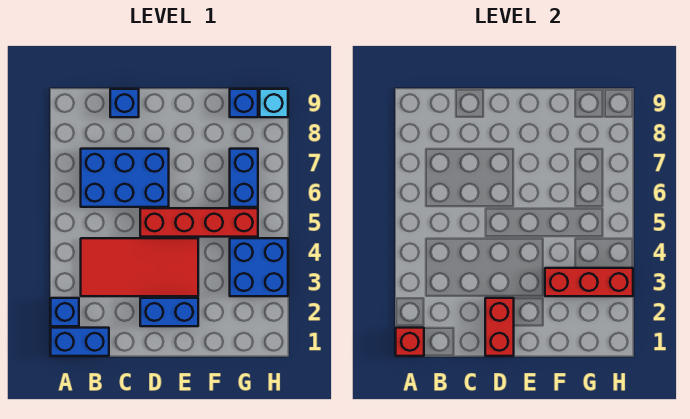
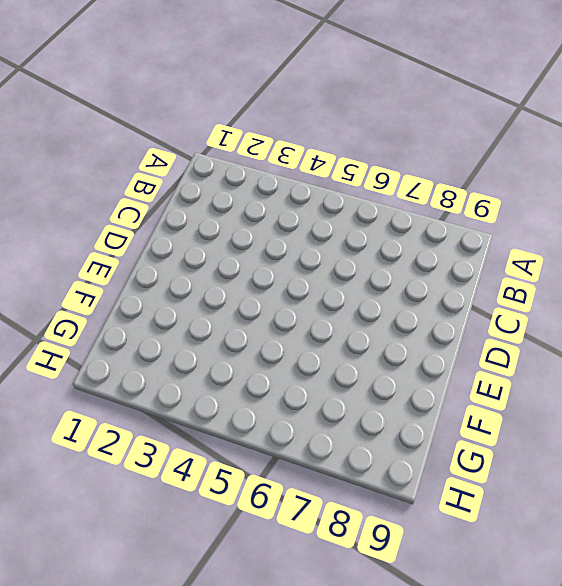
none -> blue brick A1:B1 level 1
none -> blue brick A2 level 1
none -> red tile B3:E4 level 1

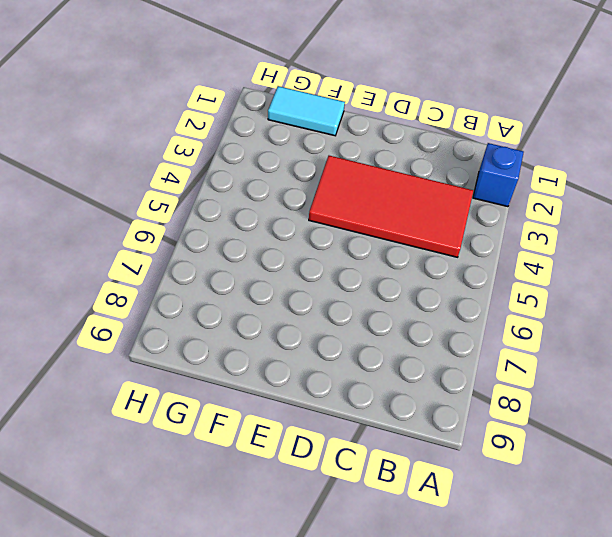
cyan tile F1:G1 level 1 -> none
none -> blue brick A1:B1 level 1
none -> blue brick B6:D7 level 1
none -> blue brick C9 level 1

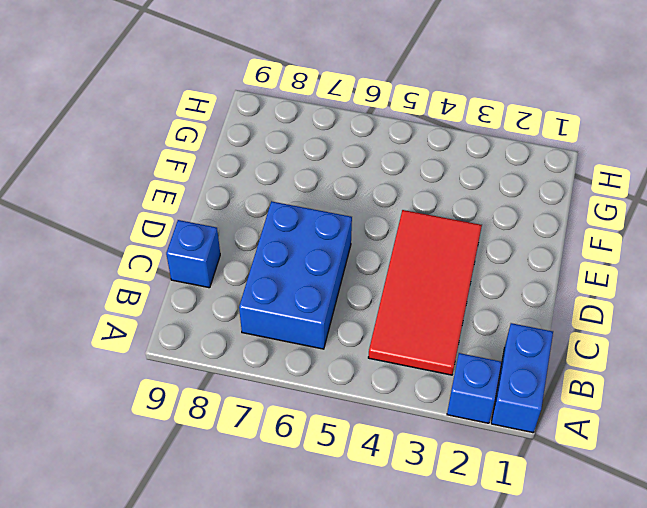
none -> blue brick D2:E2 level 1
none -> red brick D5:G5 level 1
none -> blue brick G3:H4 level 1

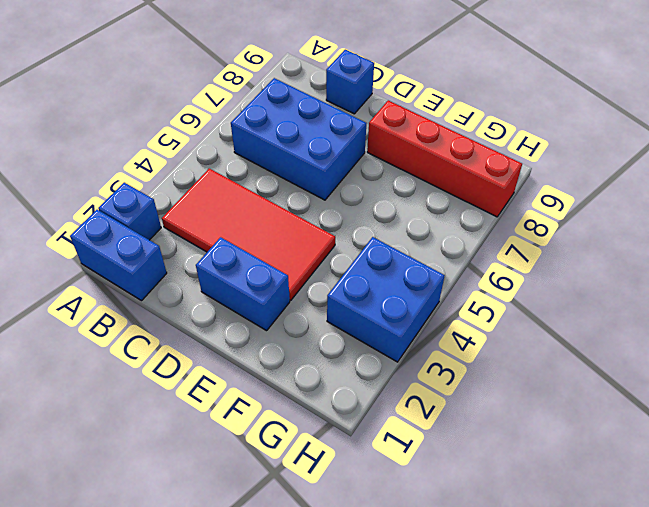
red brick E8:H8 level 1 -> red brick D5:G5 level 1
none -> blue brick G6:G7 level 1
none -> blue brick G9 level 1
none -> cyan brick H9 level 1

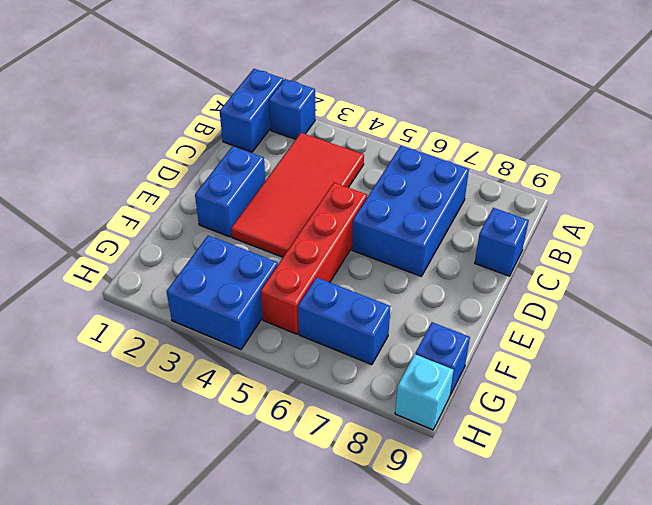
none -> red brick A1 level 2
none -> red brick D1:D2 level 2
none -> red brick F3:H3 level 2

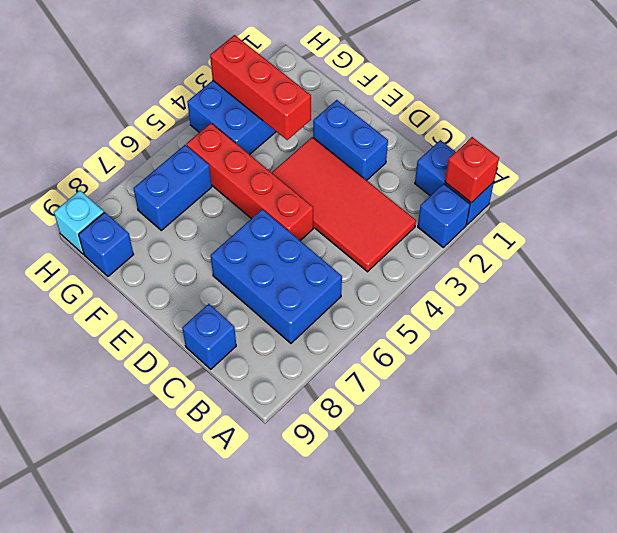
none -> red brick D1:D2 level 2

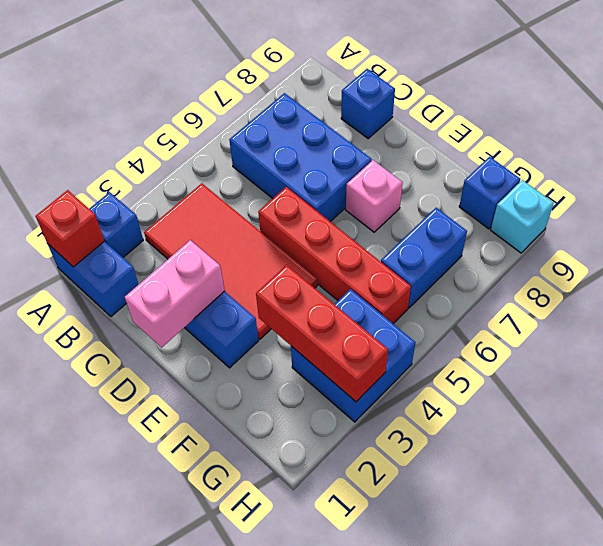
pink brick D1:D2 level 2 -> red brick D1:D2 level 2
pink brick E7 level 1 -> none

